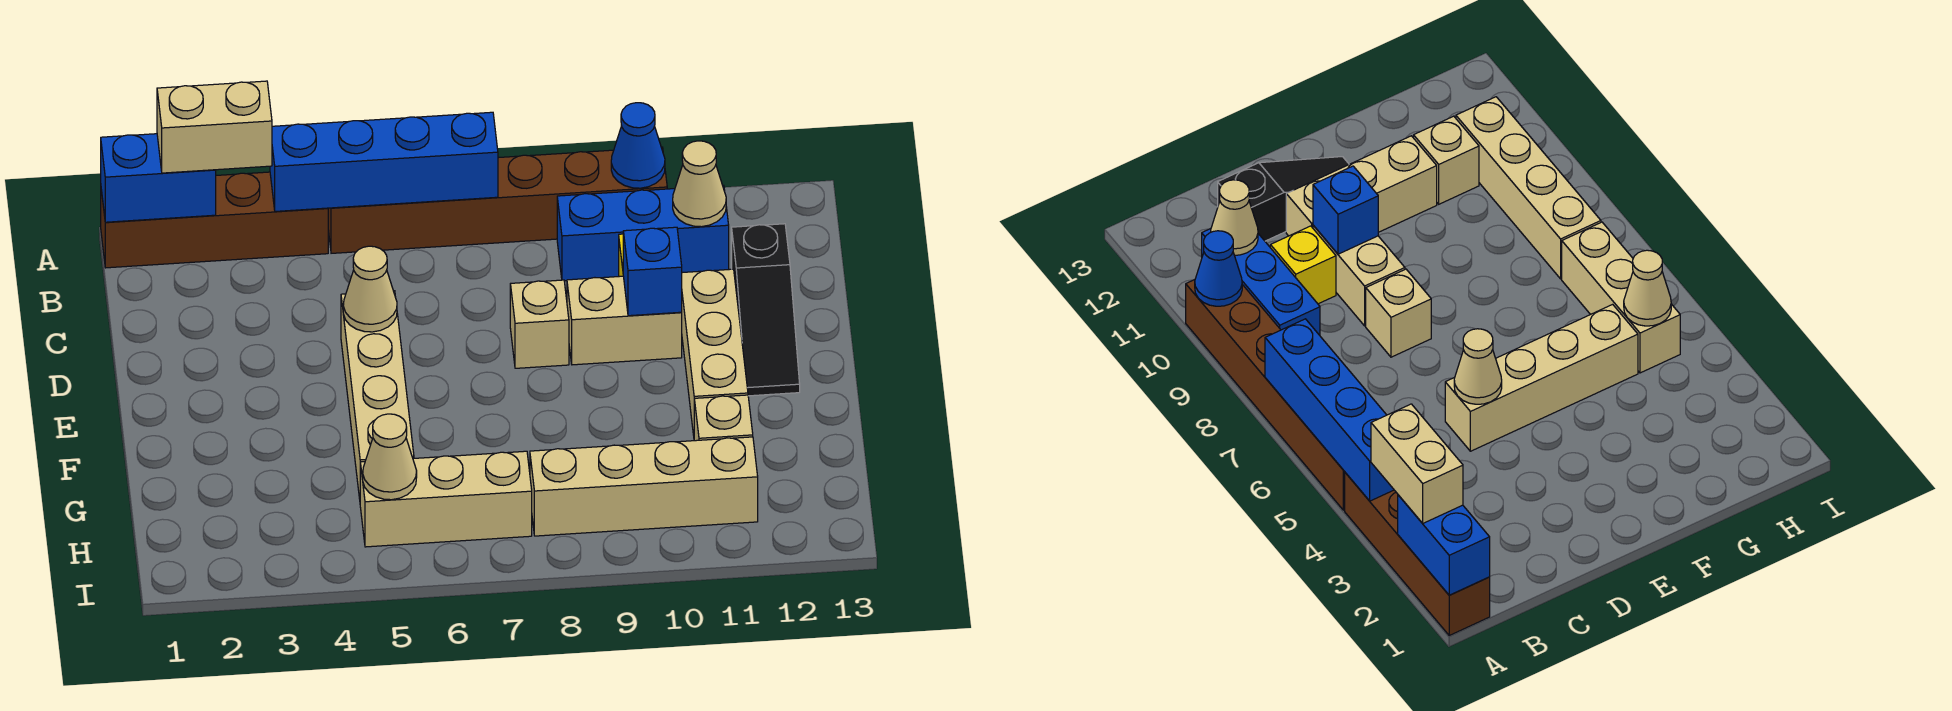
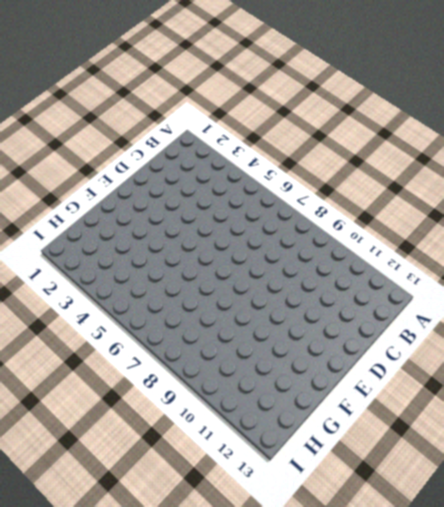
none -> brown brick A1:A4 level 1
none -> brown brick A5:A10 level 1
none -> blue brick B9:B11 level 1

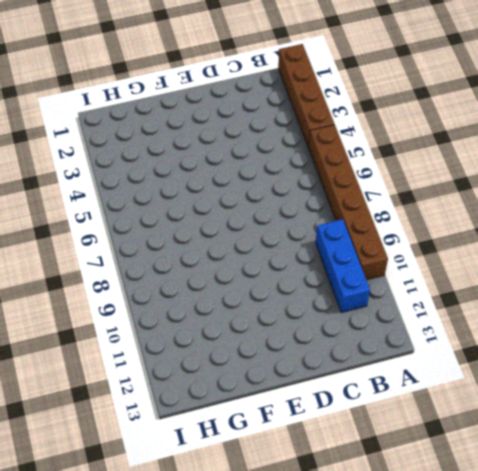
none -> yellow brick C10 level 1
none -> black slope C12:E12 level 1 top C
none -> tan brick D5:G5 level 1

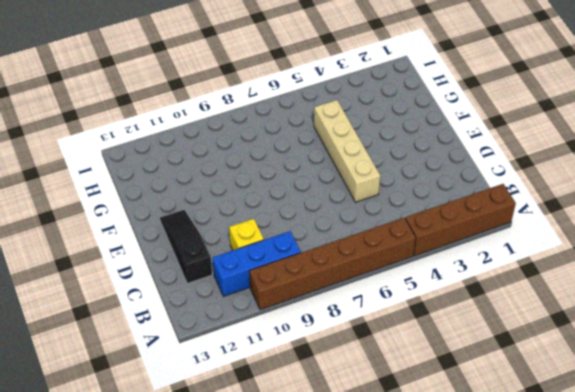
none -> tan brick D8 level 1
none -> tan brick D9:D10 level 1
none -> tan brick D11:F11 level 1

